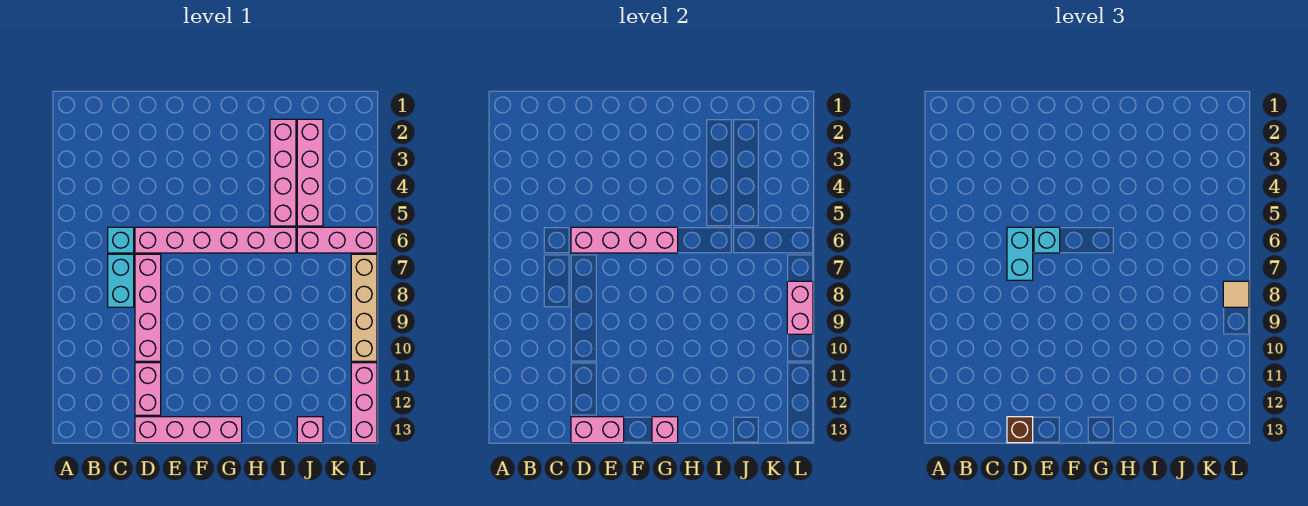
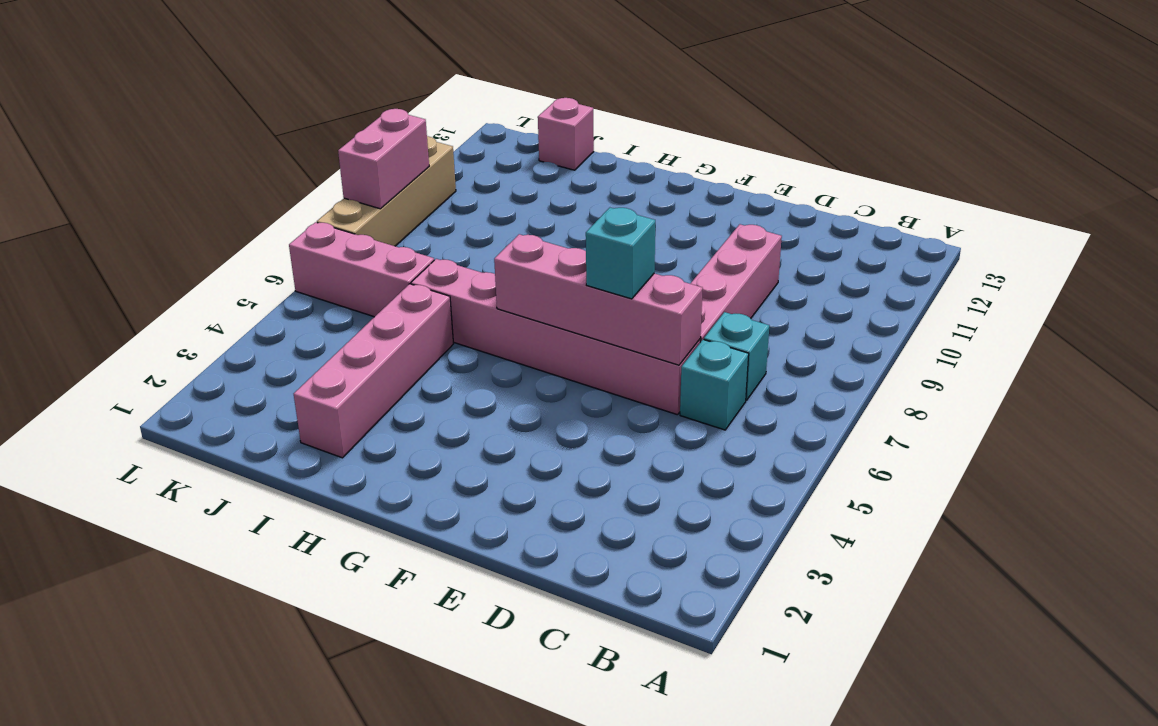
cyan brick C7 level 1 -> cyan brick C7:C8 level 1
none -> pink brick D11:D12 level 1
none -> pink brick D13:G13 level 1
none -> pink brick J2:J5 level 1

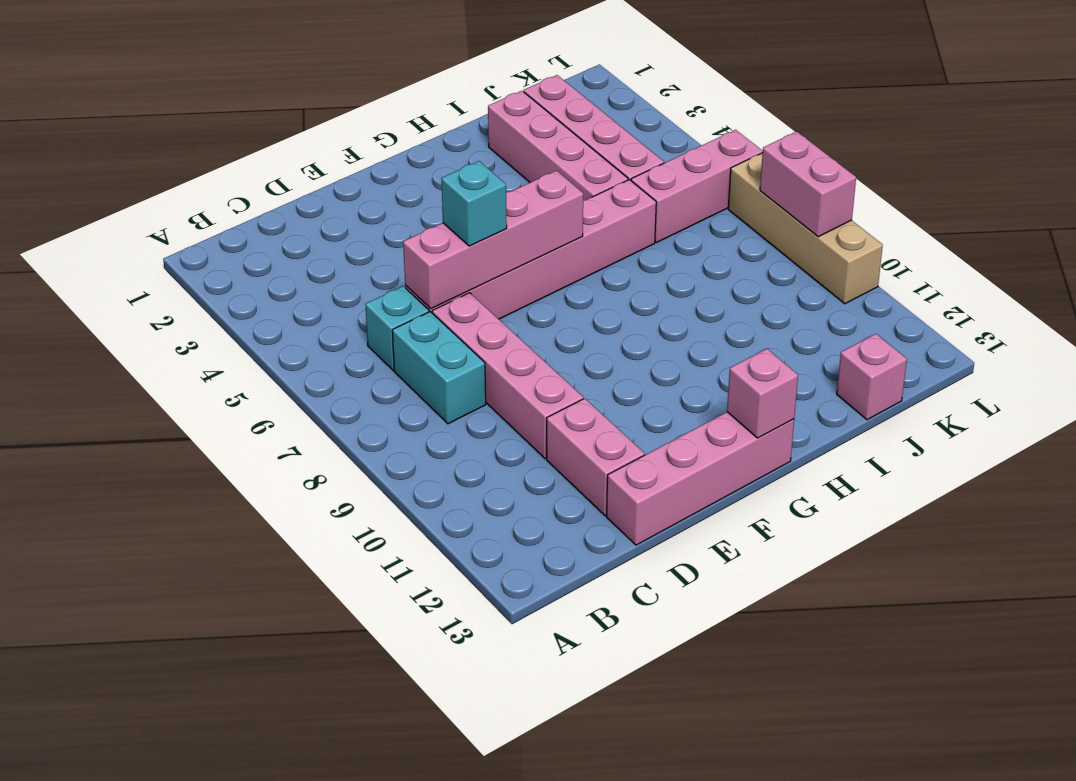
none -> pink brick L11:L13 level 1
none -> pink brick D13:E13 level 2
none -> cyan brick D6:D7 level 3

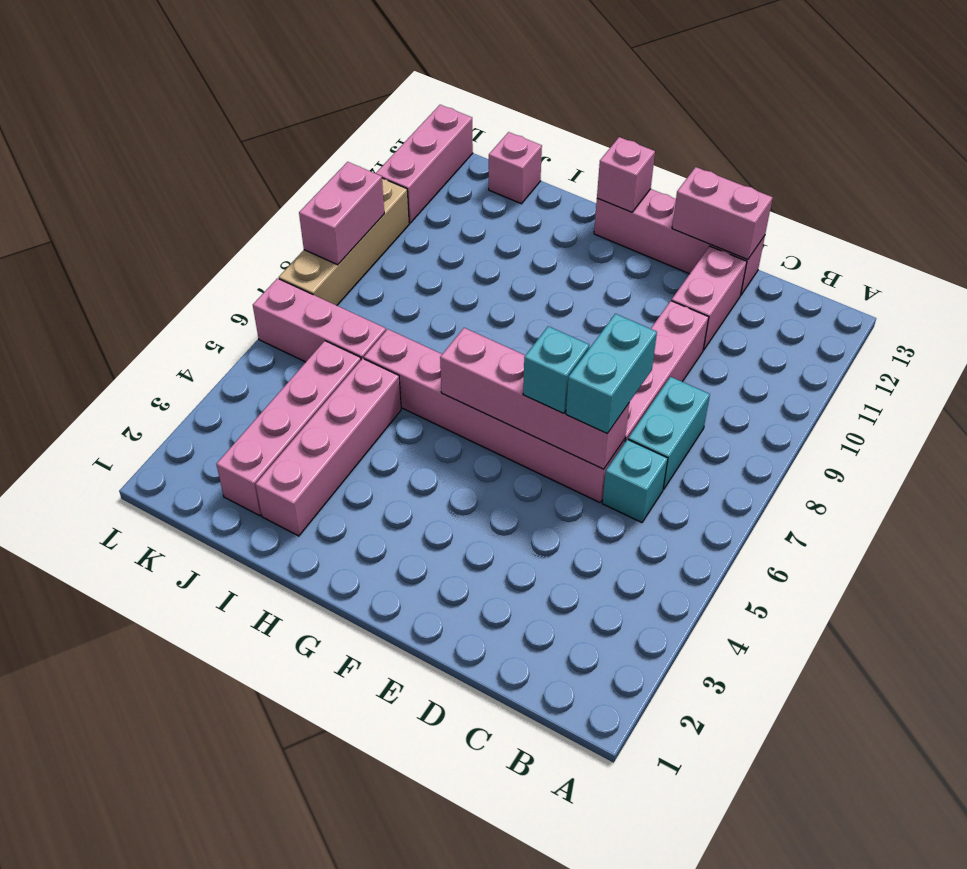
none -> brown brick D13 level 3
none -> tan tile L8 level 3

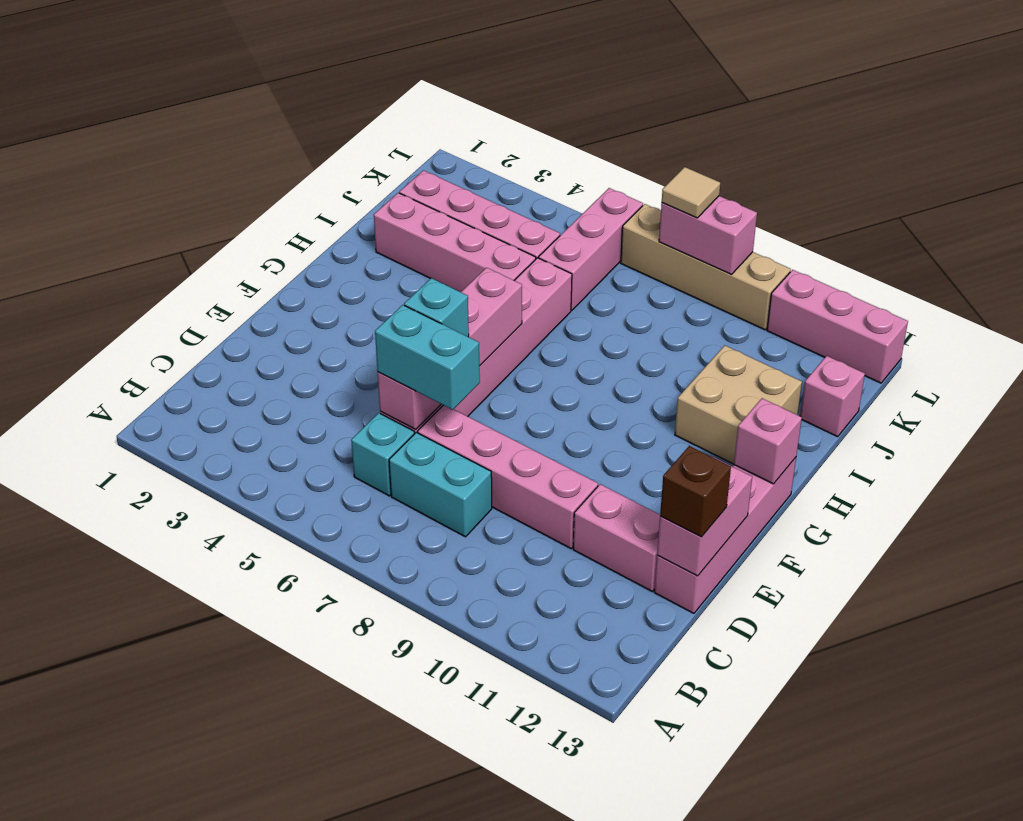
tan brick H11:I12 level 1 -> none

